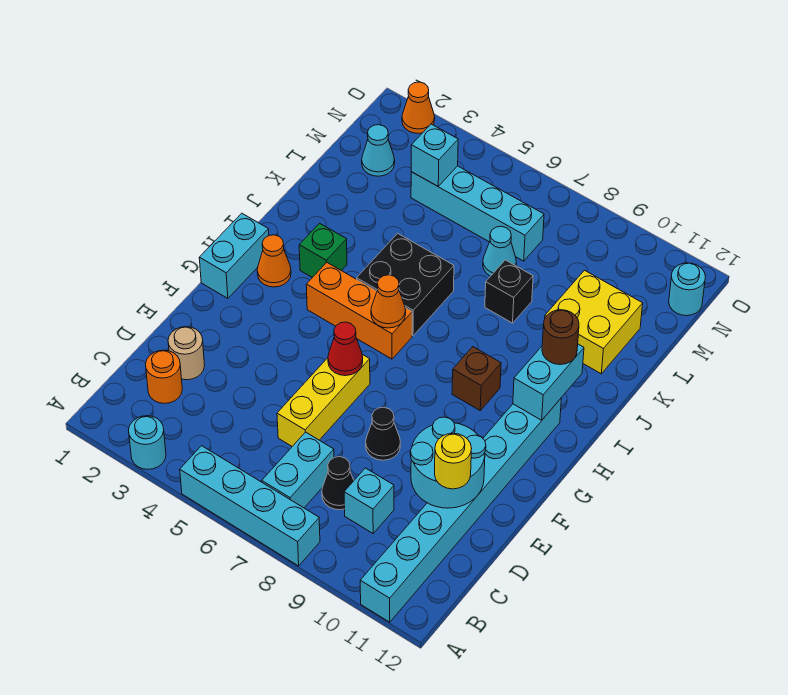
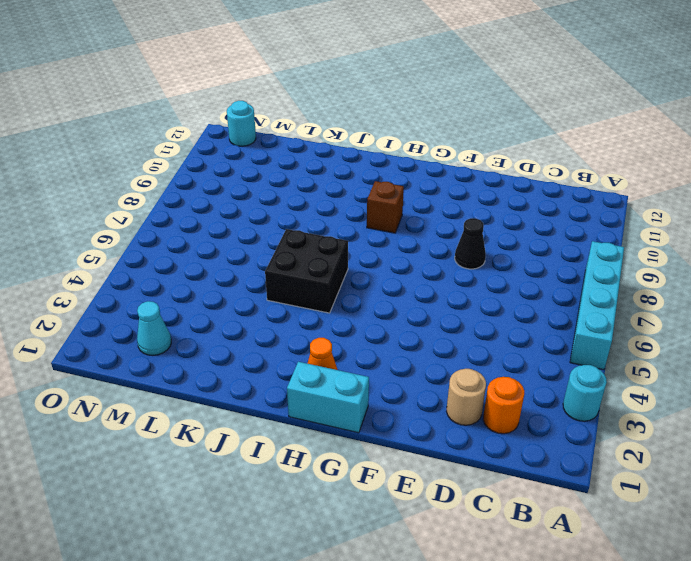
none -> cyan brick A11:H11 level 1
none -> cyan brick B7:C7 level 1
none -> black cone C8 level 1
none -> cyan brick C9 level 1

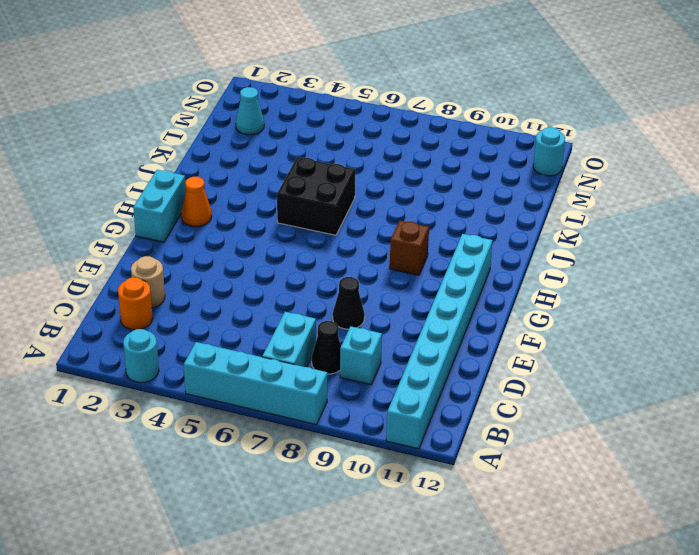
none -> yellow brick D6:F6 level 1
none -> orange brick H4:H6 level 1
none -> green brick I3 level 1
none -> black brick K8 level 1

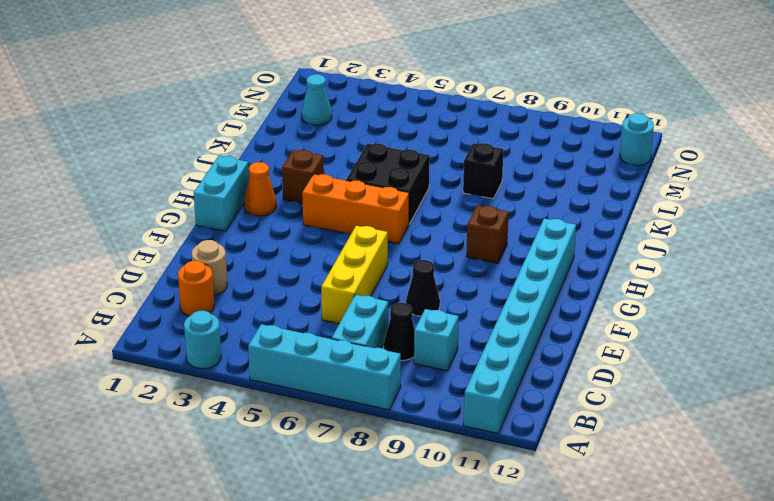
brown brick I3 level 1 -> green brick I3 level 1
none -> yellow brick K10:L11 level 1
none -> cyan cone L7 level 1
none -> cyan brick M4:M7 level 1
none -> orange cone O2 level 1

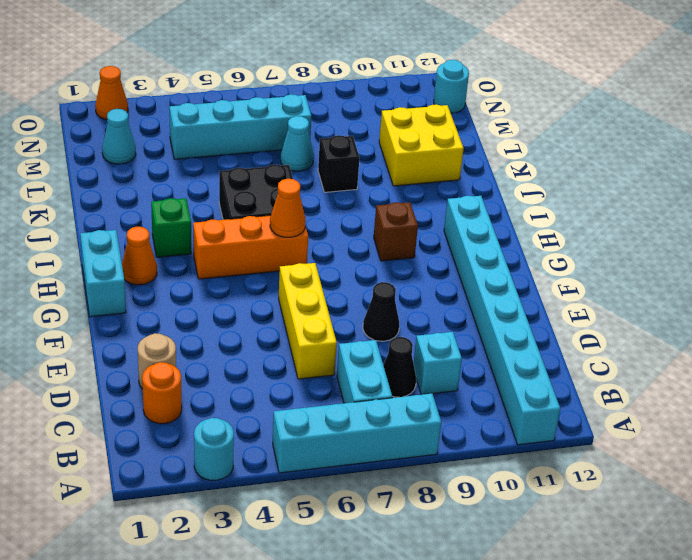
none -> cyan round brick D10:E11 level 2
none -> red cone F6 level 2
none -> cyan brick H11:I11 level 2
none -> cyan brick M4 level 2

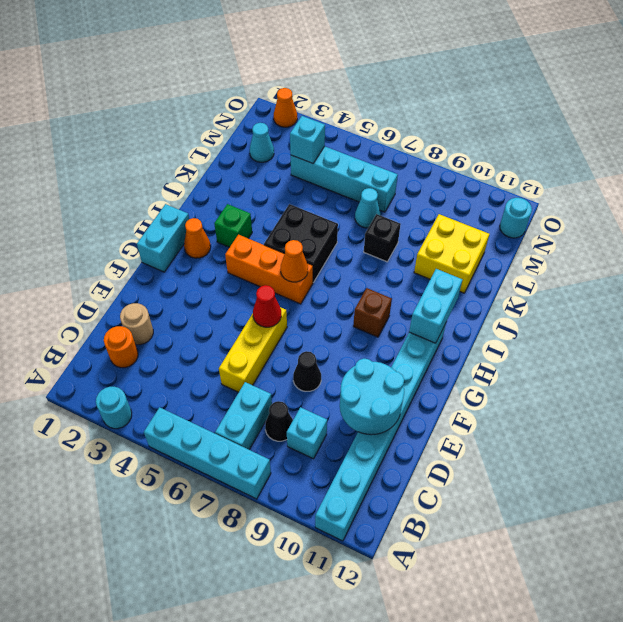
none -> yellow round brick D11 level 3
none -> brown round brick I11 level 3

